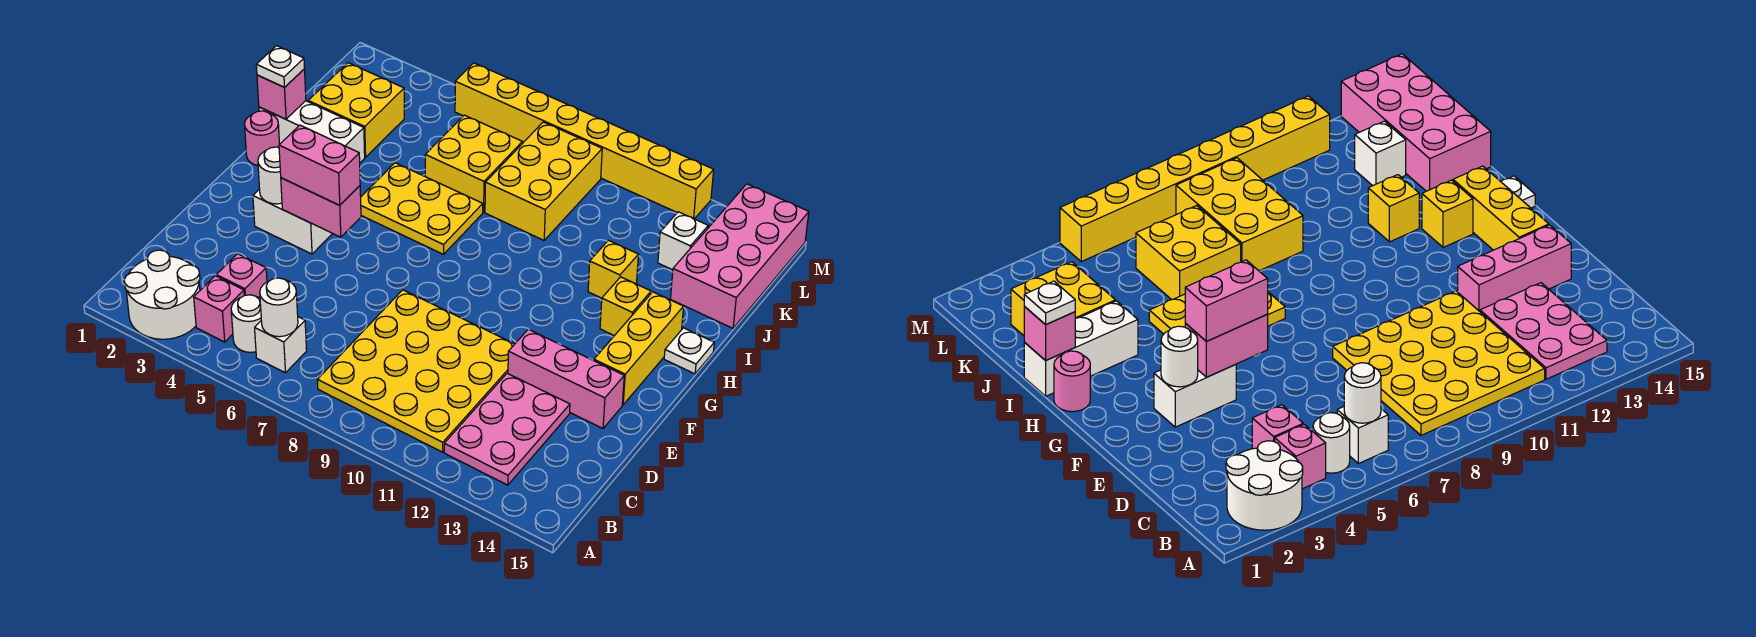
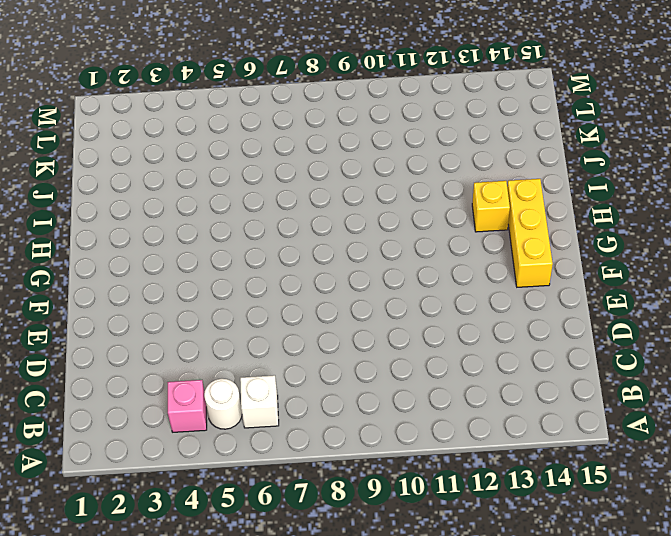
none -> white round brick A2:B3 level 1
none -> yellow plate B8:E11 level 1
none -> pink plate B12:D13 level 1

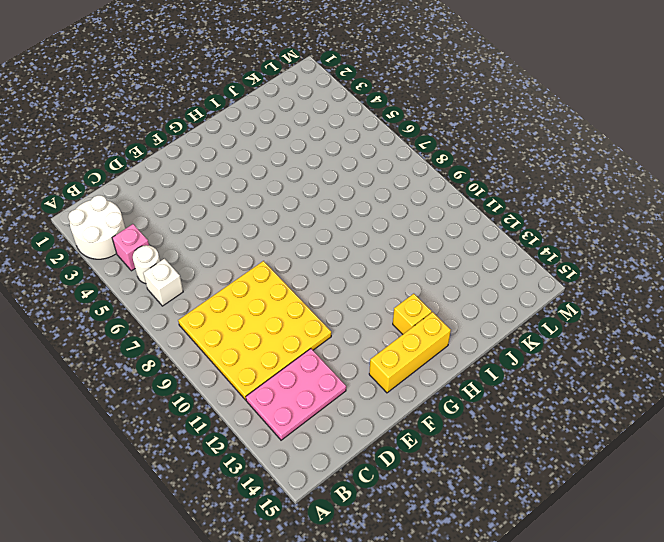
none -> pink brick C4 level 1
none -> pink brick E12:E14 level 1
none -> white brick F3:F4 level 1

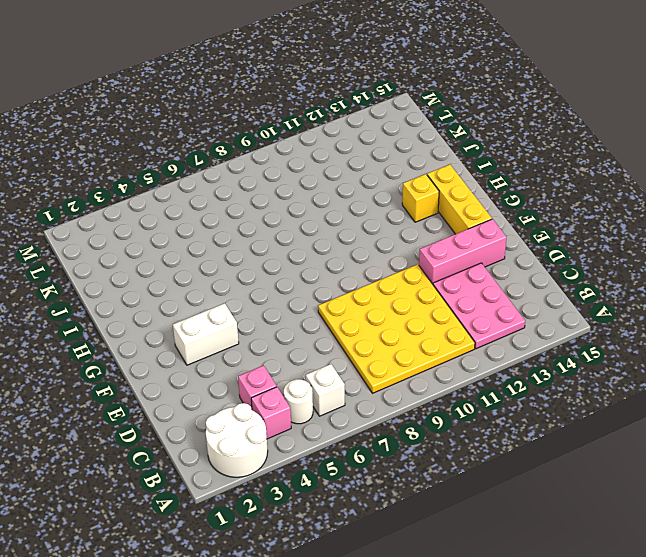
none -> pink round brick H1 level 1
none -> yellow plate H5:I7 level 1
none -> white plate H15 level 1

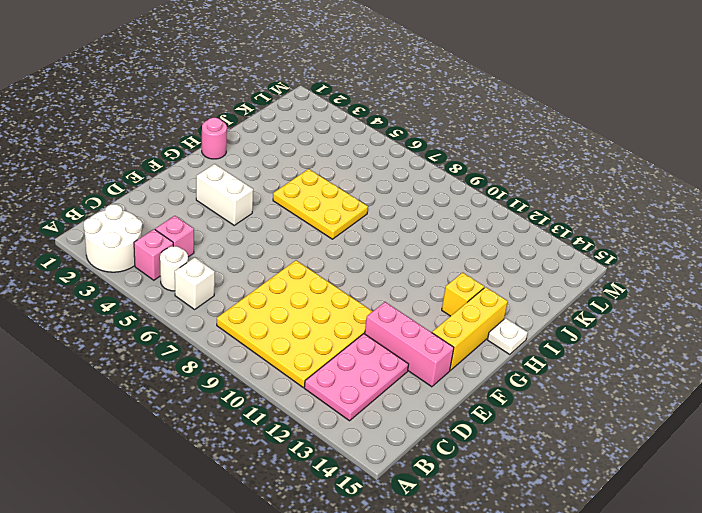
none -> white brick I1:I3 level 1
none -> yellow brick I12 level 1
none -> yellow brick J2:K3 level 1

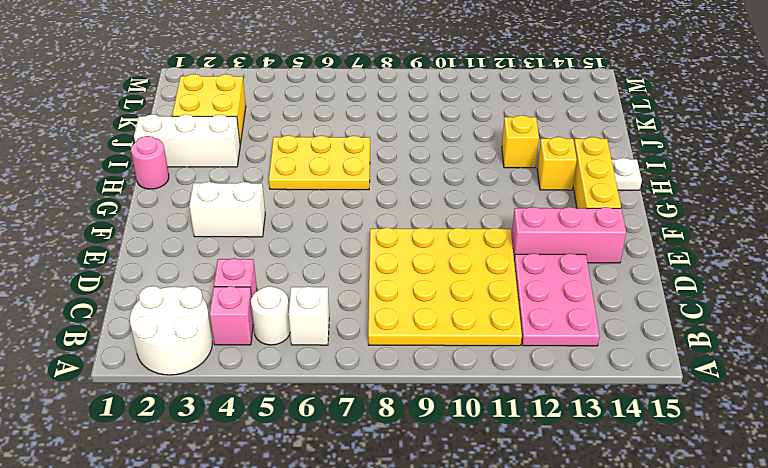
none -> yellow brick J6:K7 level 1
none -> yellow brick J8:L9 level 1
none -> pink brick J14:M15 level 1

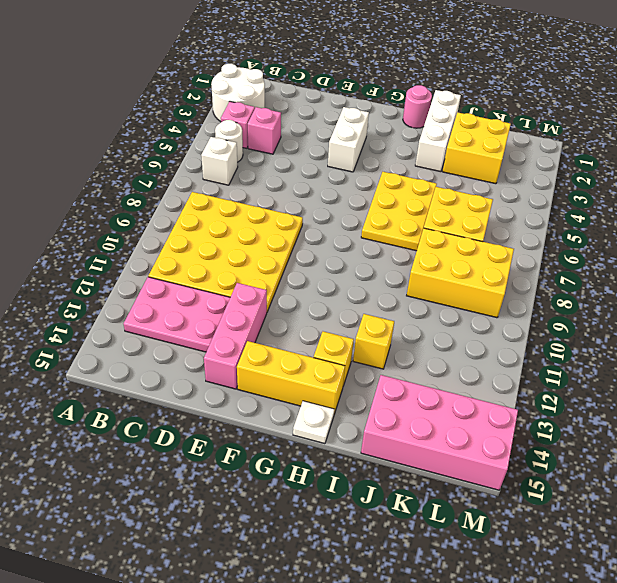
none -> white brick K13 level 1
none -> yellow brick M5:M12 level 1
none -> white round brick B6 level 2

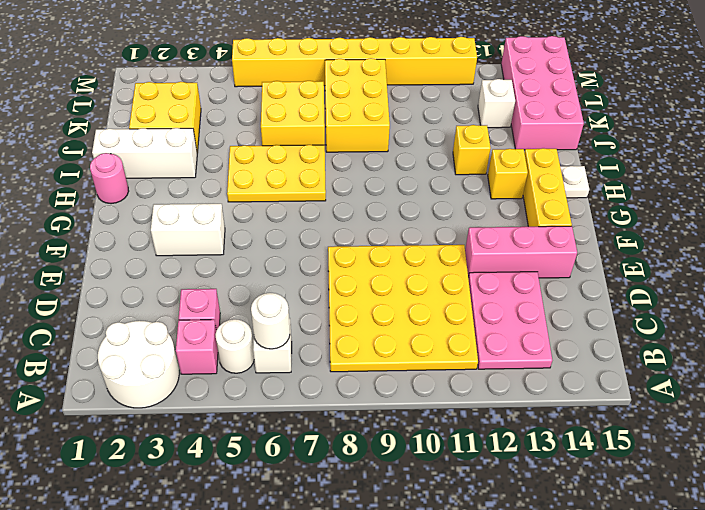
none -> white round brick F3 level 2
none -> pink brick F4:F5 level 2
none -> pink brick I1 level 2

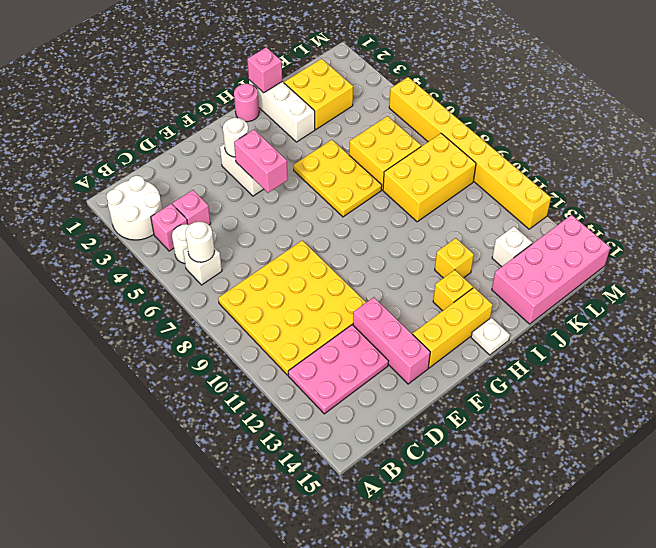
none -> pink brick F4:F5 level 3
none -> white plate I1 level 3

